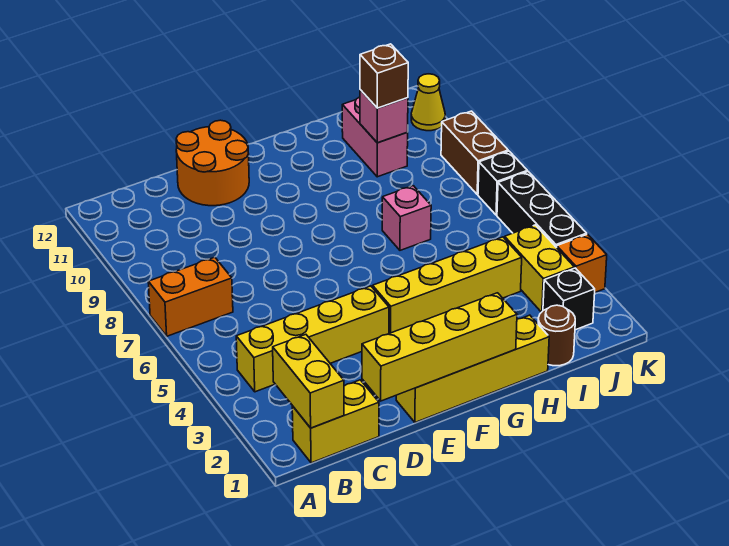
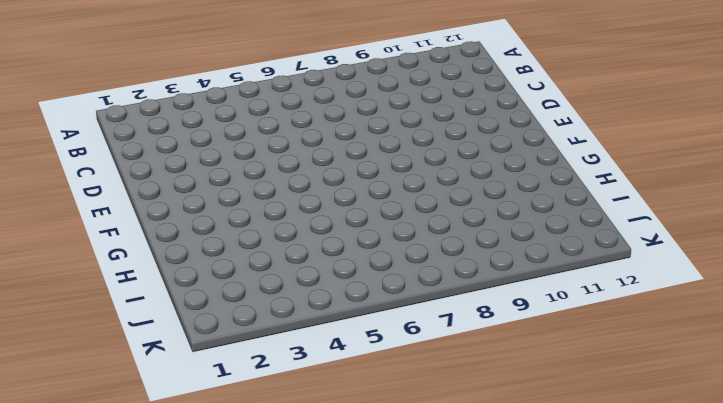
none -> orange brick A7:B7 level 1
none -> yellow brick B1:C1 level 1
none -> yellow brick B4:E4 level 1

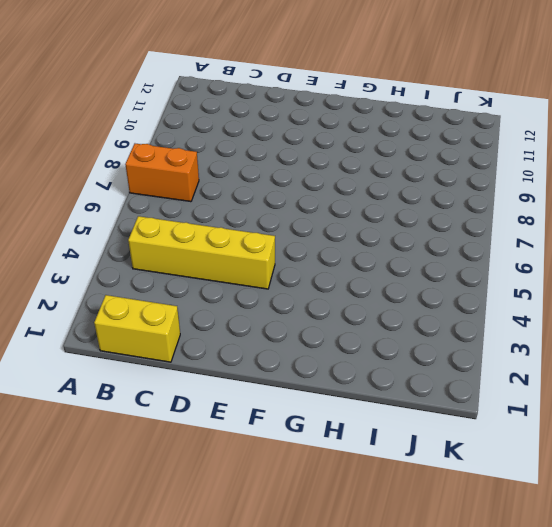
none -> orange round brick D11:E12 level 1
none -> yellow brick E1:H1 level 1
none -> yellow brick F4:I4 level 1

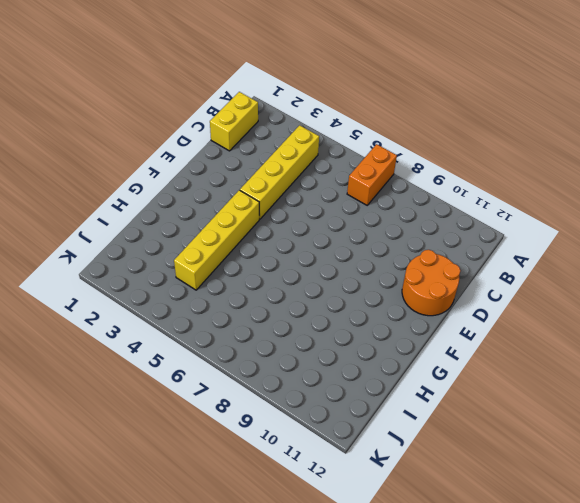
none -> yellow brick E1:H1 level 1
none -> pink brick H7 level 1
none -> brown round brick I1 level 1

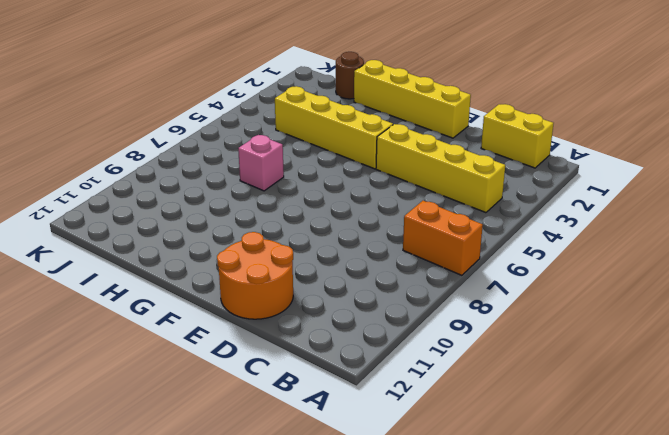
none -> pink brick I10:I11 level 1
none -> black brick J2 level 1
none -> yellow brick J3:J4 level 1

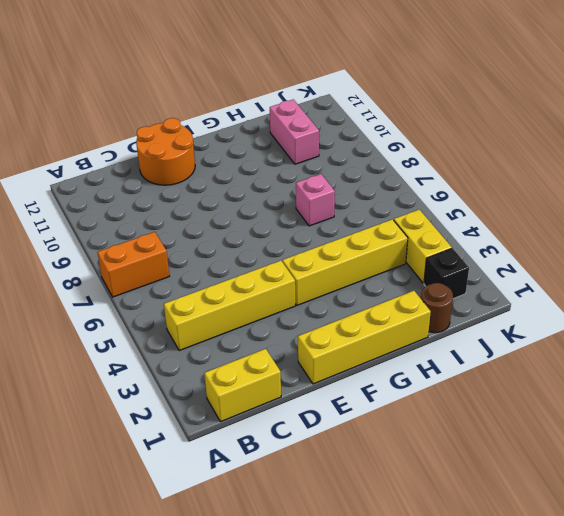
none -> orange brick K3 level 1
none -> black brick K4:K6 level 1
none -> black brick K7 level 1

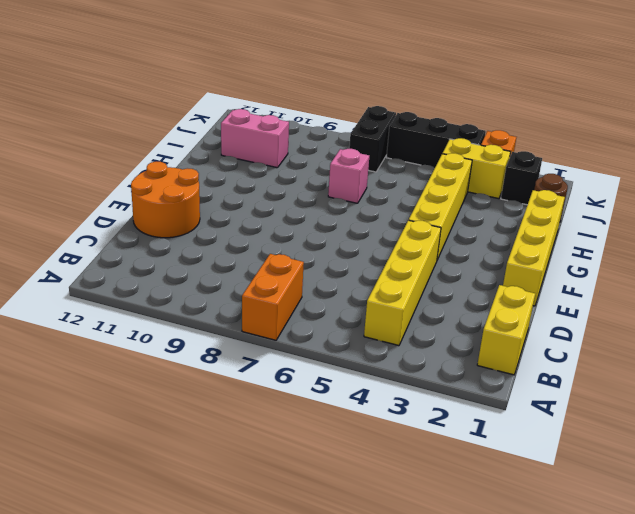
black brick J7:K7 level 1 -> black brick K7 level 1
none -> brown brick K8:K9 level 1
none -> yellow cone K11 level 1
none -> yellow brick B1:B2 level 2

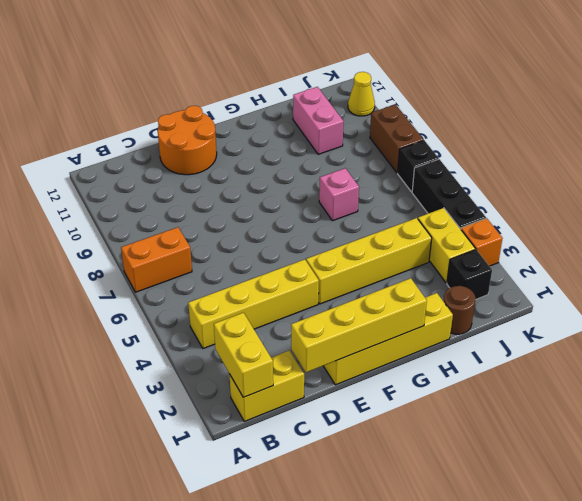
none -> pink brick I10 level 2
none -> brown brick I10 level 3

